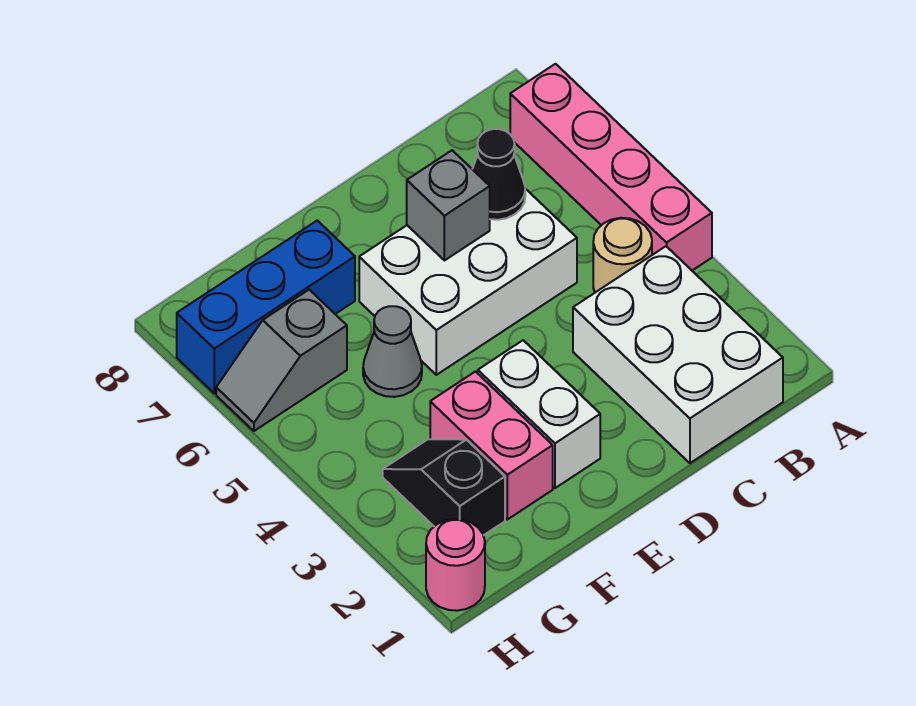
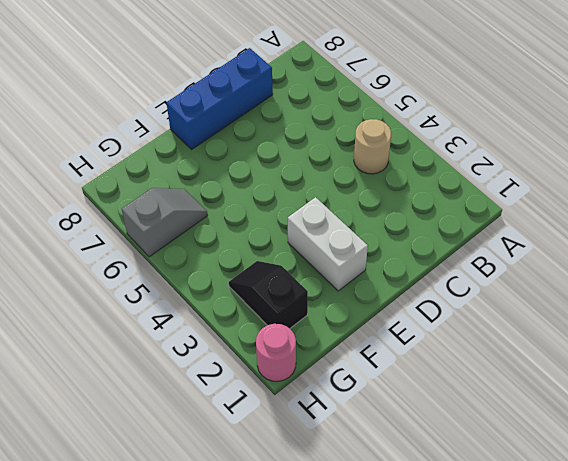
blue brick C8:E8 level 1 -> blue brick F7:H7 level 1
grey slope G6:H6 level 1 top H -> grey slope G6:H6 level 1 top G
none -> pink brick A4:A7 level 1
none -> white brick B1:C3 level 1
none -> white brick C5:E6 level 1

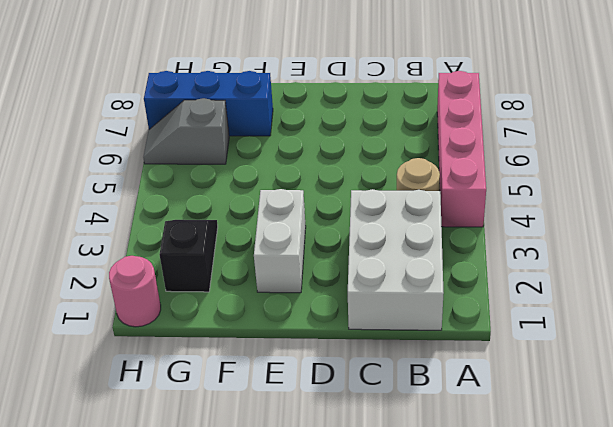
none -> white brick C5:E6 level 1
none -> pink brick F2:F3 level 1
none -> grey cone F5 level 1

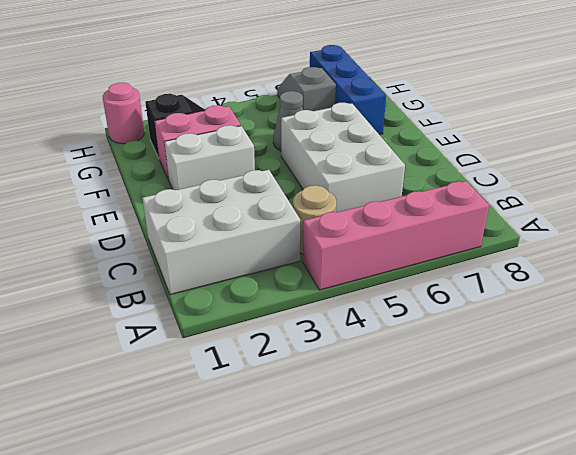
none -> black cone C6 level 2
none -> grey brick D6 level 2

